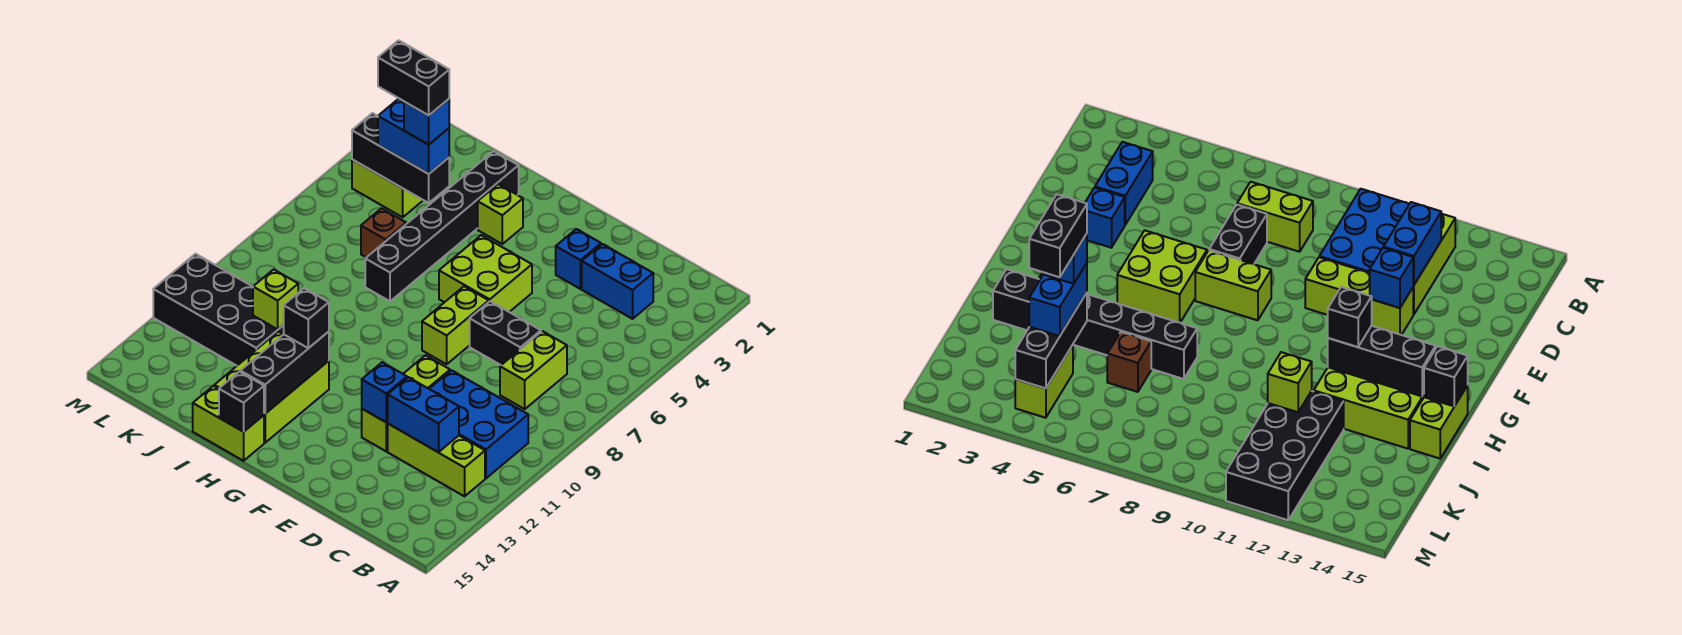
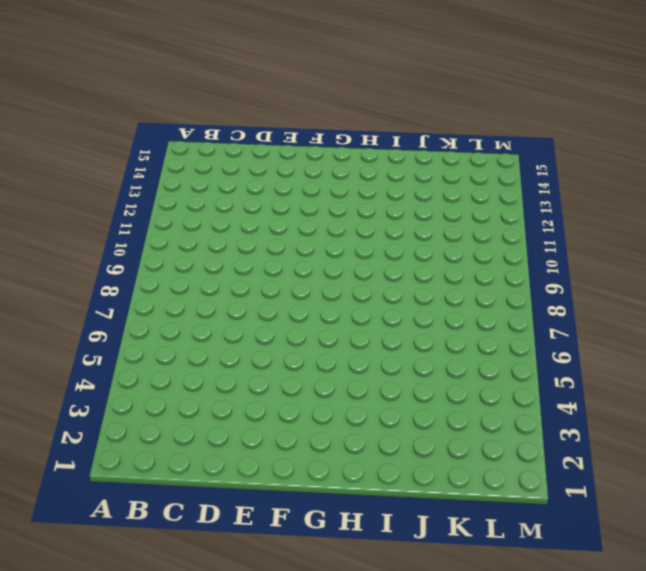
none -> blue brick B10:D11 level 1
none -> lime brick B12:D12 level 1
none -> blue brick C3:D3 level 1

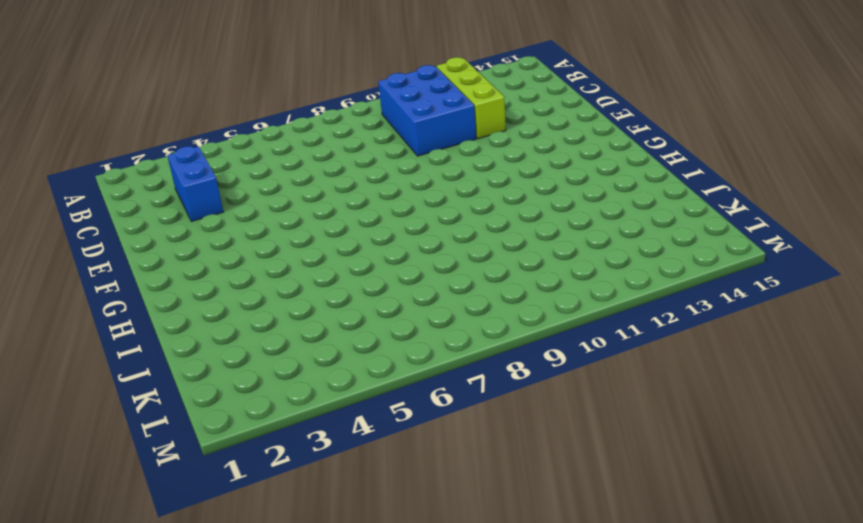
none -> lime brick C7:C8 level 1
none -> black brick D7:E7 level 1
none -> blue brick E3 level 1

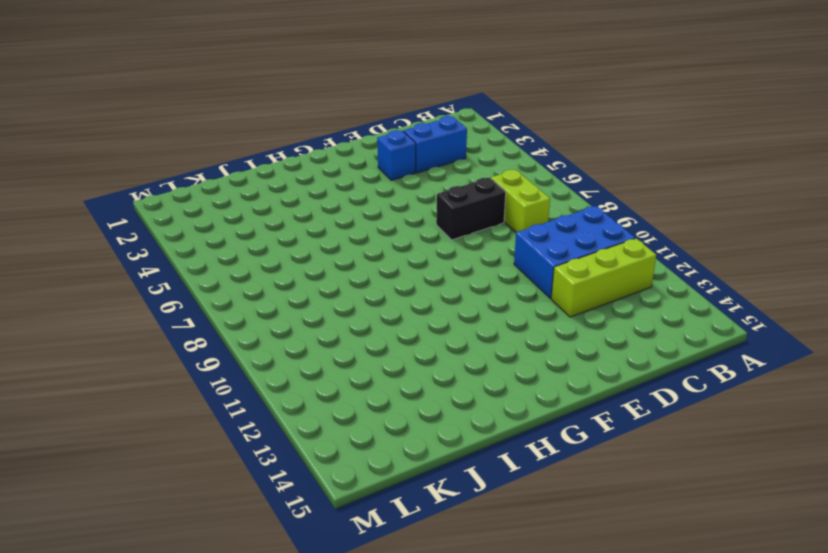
none -> lime brick E10:E12 level 1
none -> lime brick F5:G6 level 1
none -> lime brick F7:F8 level 1

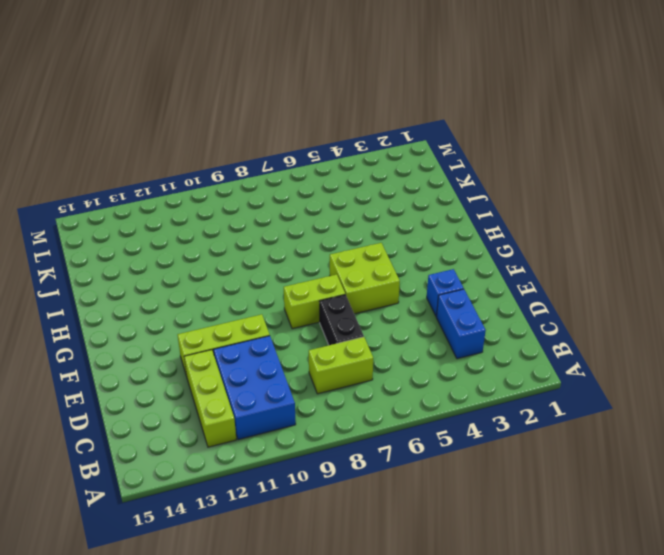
none -> lime brick H3 level 1
none -> lime brick H12:I14 level 1
none -> lime brick H15:I15 level 1

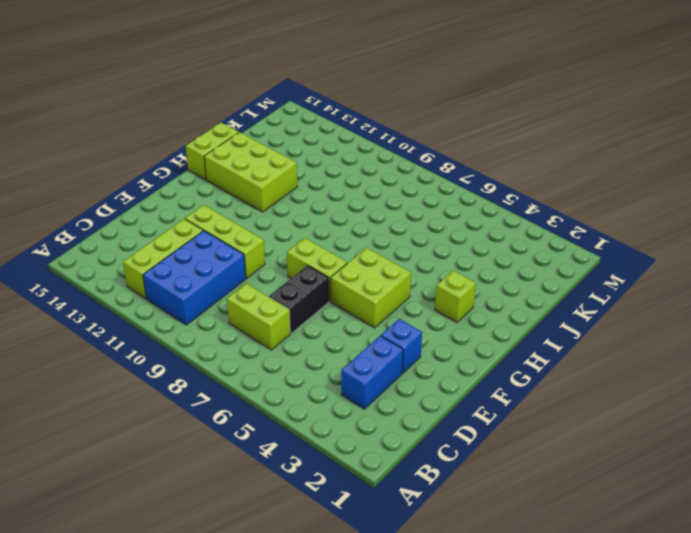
none -> black brick I2:I7 level 1
none -> brown brick J6 level 1
none -> black brick J11:M12 level 1

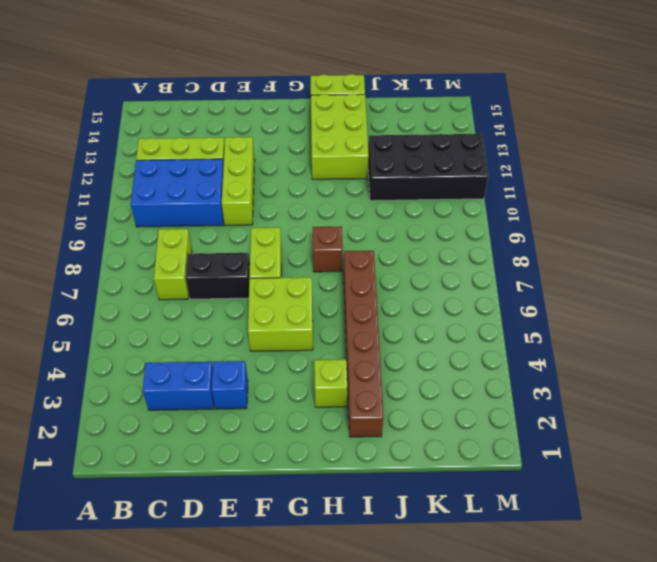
brown brick H8 level 1 -> brown brick J6 level 1
brown brick I2:I7 level 1 -> black brick I2:I7 level 1
none -> lime brick K4:L4 level 1
none -> blue brick C12:D12 level 2
none -> blue brick E12 level 2

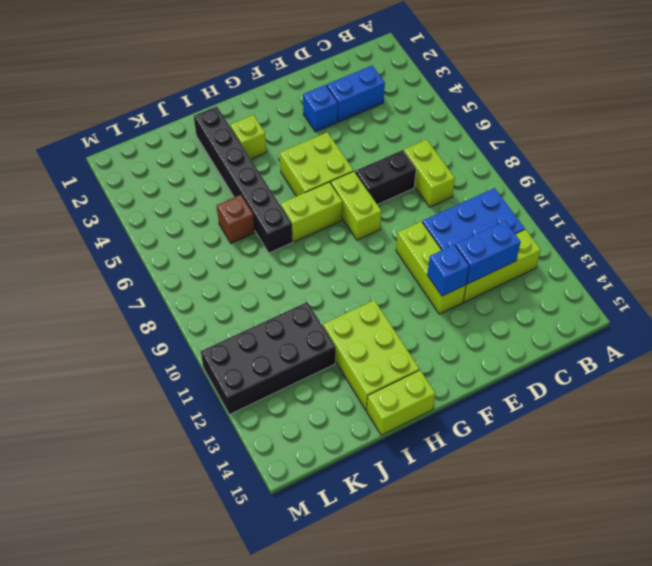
lime brick G7:H7 level 1 -> lime brick K4:L4 level 1
none -> black brick H12:H14 level 2
none -> black brick H15 level 2
none -> black brick J4:L4 level 2

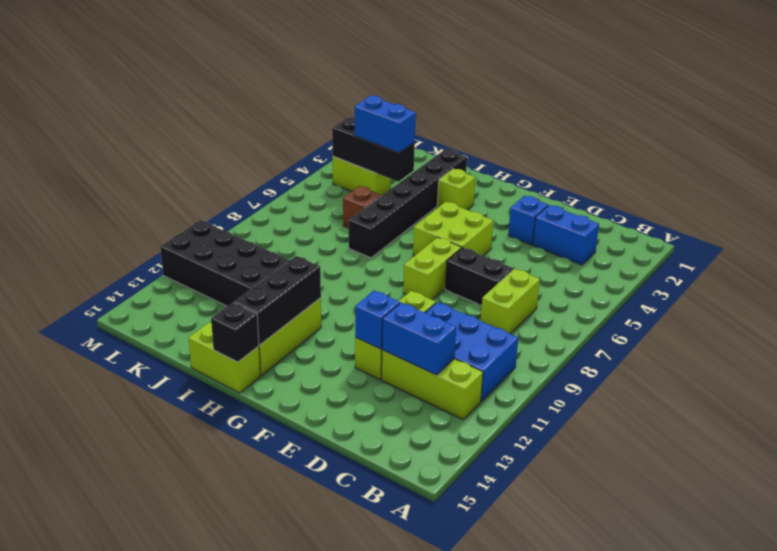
none -> lime brick J11 level 2
none -> black brick H12 level 3
none -> blue brick J4 level 4

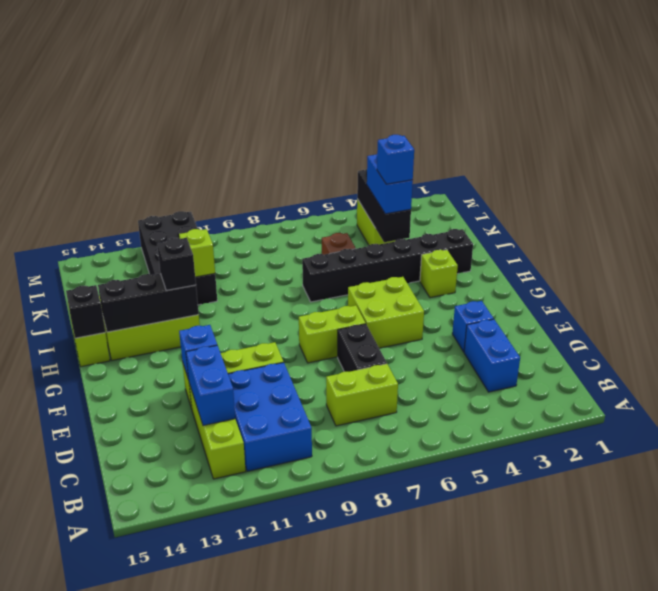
none -> black brick J4:K4 level 5

